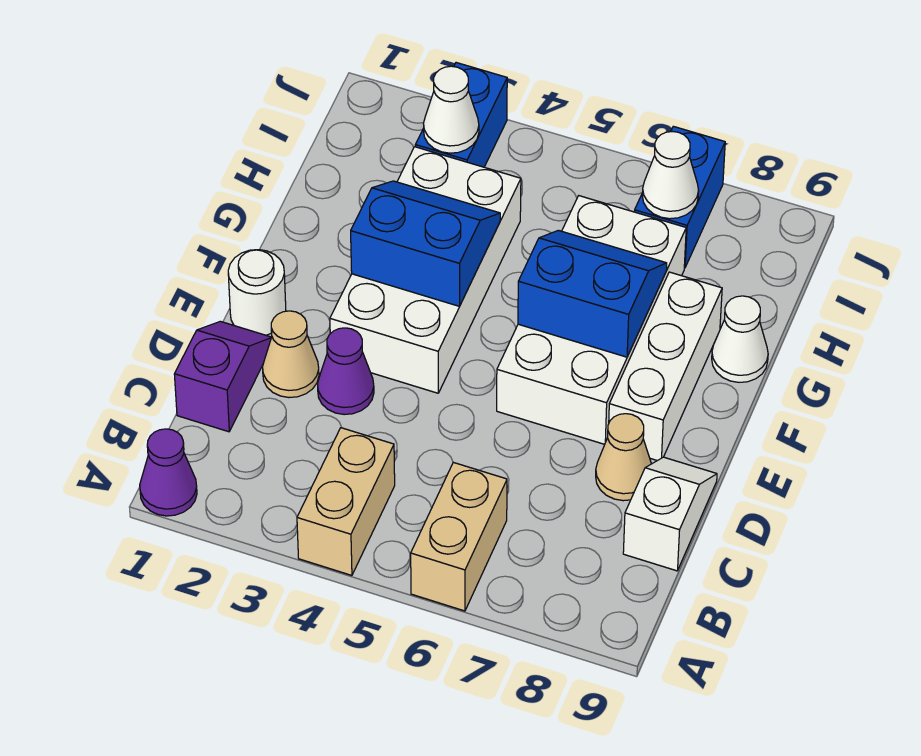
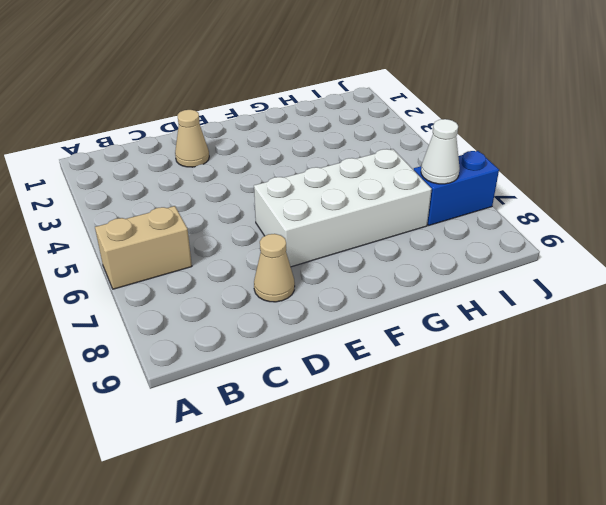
none -> purple cone A1 level 1
none -> tan brick A4:B4 level 1
none -> purple slope C1:D1 level 1 top C

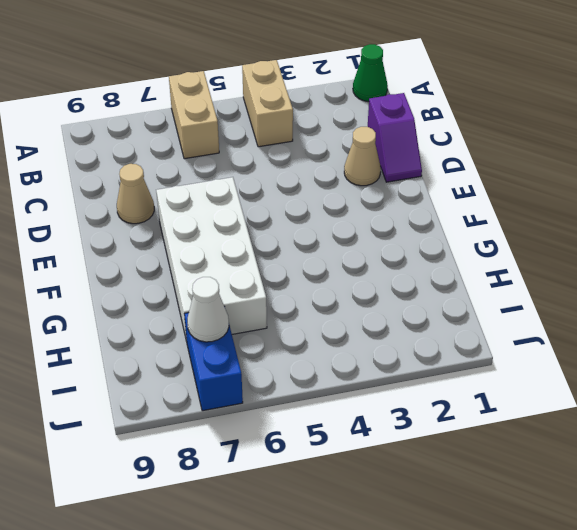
green cone A1 level 1 -> purple cone A1 level 1
none -> white slope C9:D9 level 1 top C
none -> purple cone D3 level 1
none -> white round brick E1 level 1

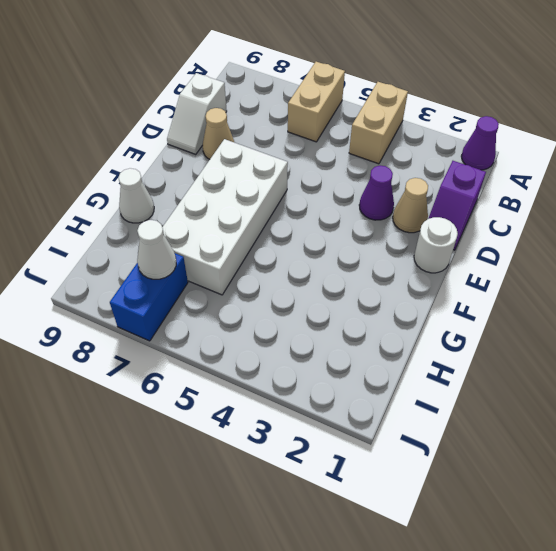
none -> white brick E3:H4 level 1
none -> white brick E8:G8 level 1
none -> blue brick I3:J3 level 1

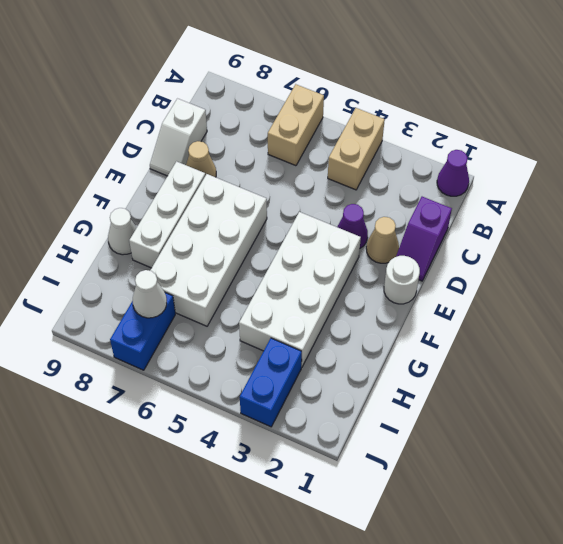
none -> blue slope F3:G4 level 2 top F
none -> blue slope F6:G7 level 2 top F
none -> white cone I3 level 2

